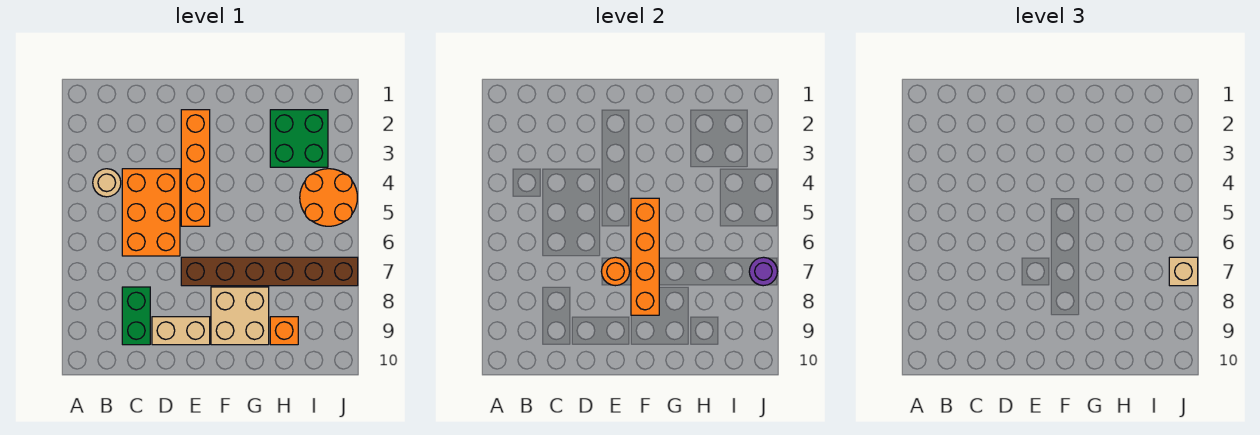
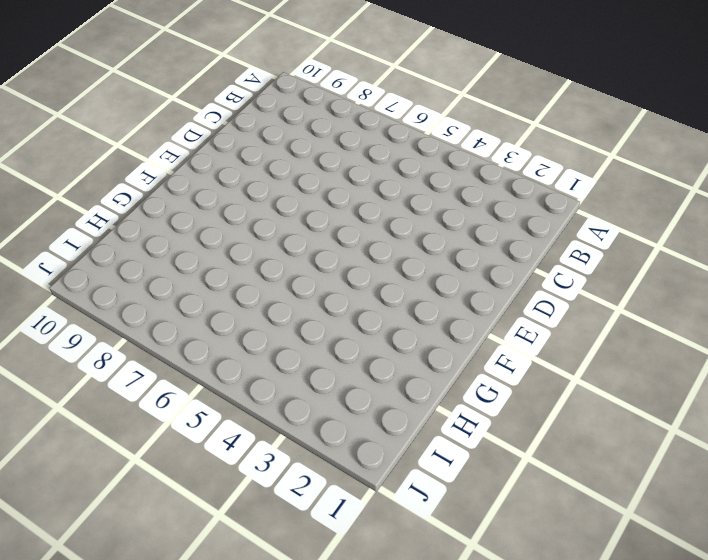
none -> tan round brick B4 level 1
none -> orange brick C4:D6 level 1
none -> green brick C8:C9 level 1

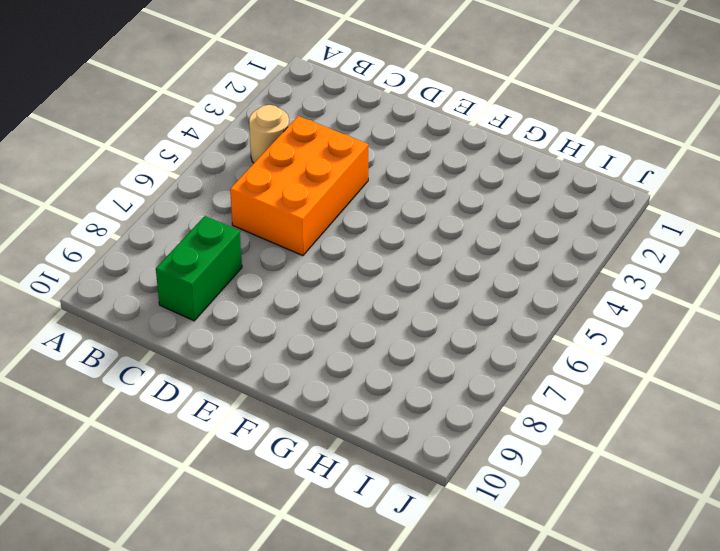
none -> tan brick D9:E9 level 1
none -> orange brick E2:E5 level 1
none -> brown brick E7:J7 level 1

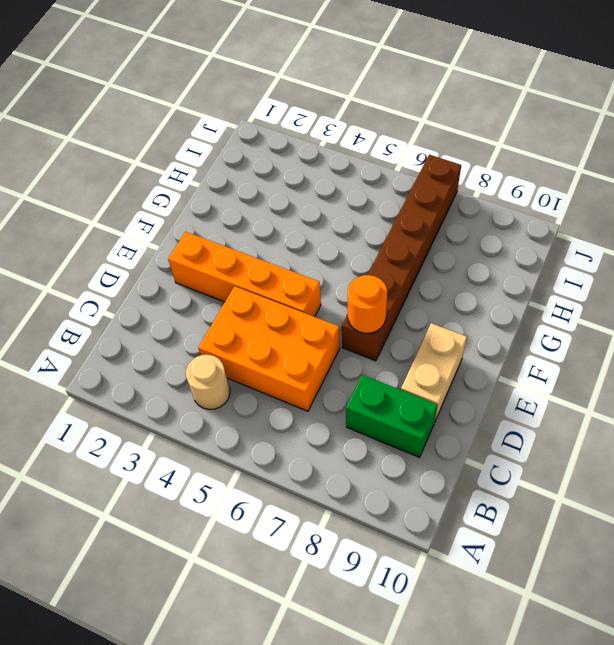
none -> tan brick F8:G9 level 1
none -> green brick H2:I3 level 1
none -> orange brick H9 level 1

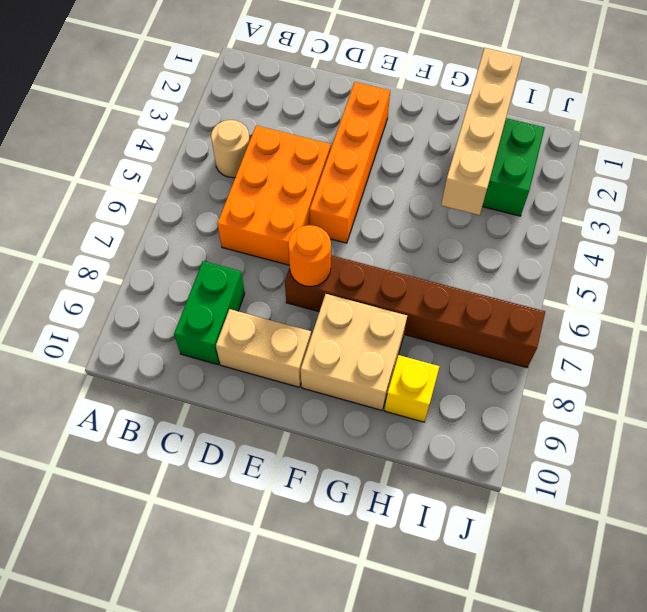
tan brick H1:H4 level 2 -> none
yellow brick H9 level 1 -> orange brick H9 level 1
none -> orange round brick I4:J5 level 1
none -> orange brick F5:F8 level 2
none -> purple round brick J7 level 2

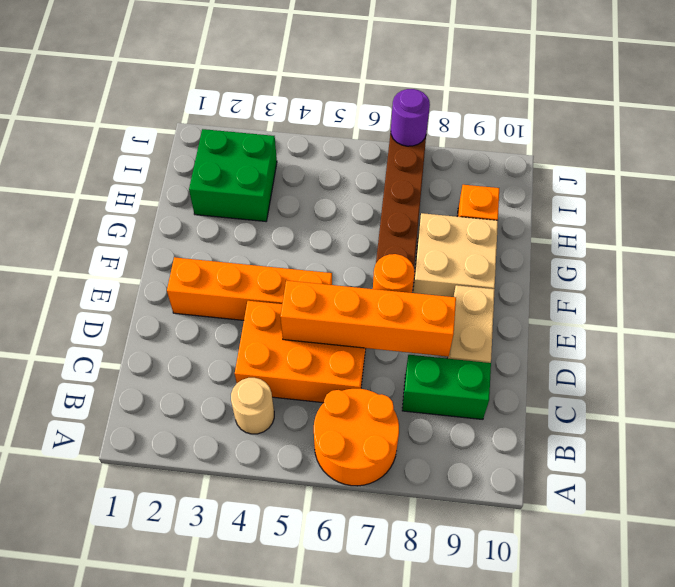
orange round brick A6:B7 level 1 -> orange round brick I4:J5 level 1
orange brick D5:D8 level 2 -> orange brick F5:F8 level 2
none -> tan brick J7 level 3

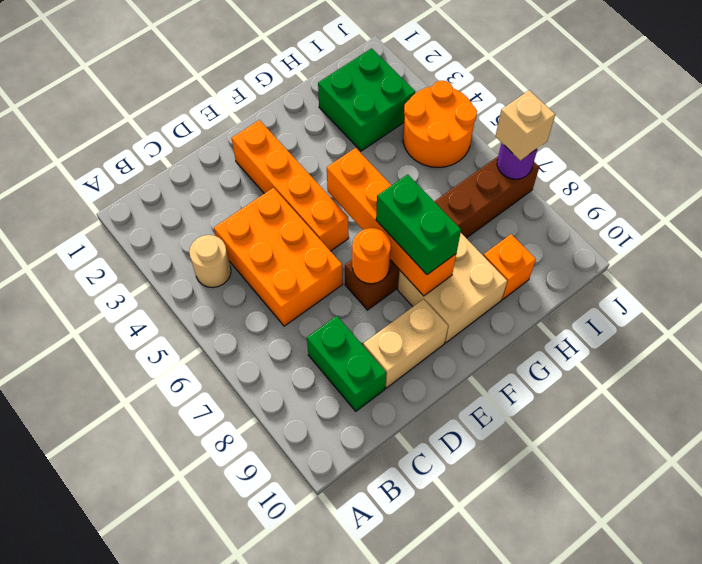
green brick F7:F8 level 3 -> none

